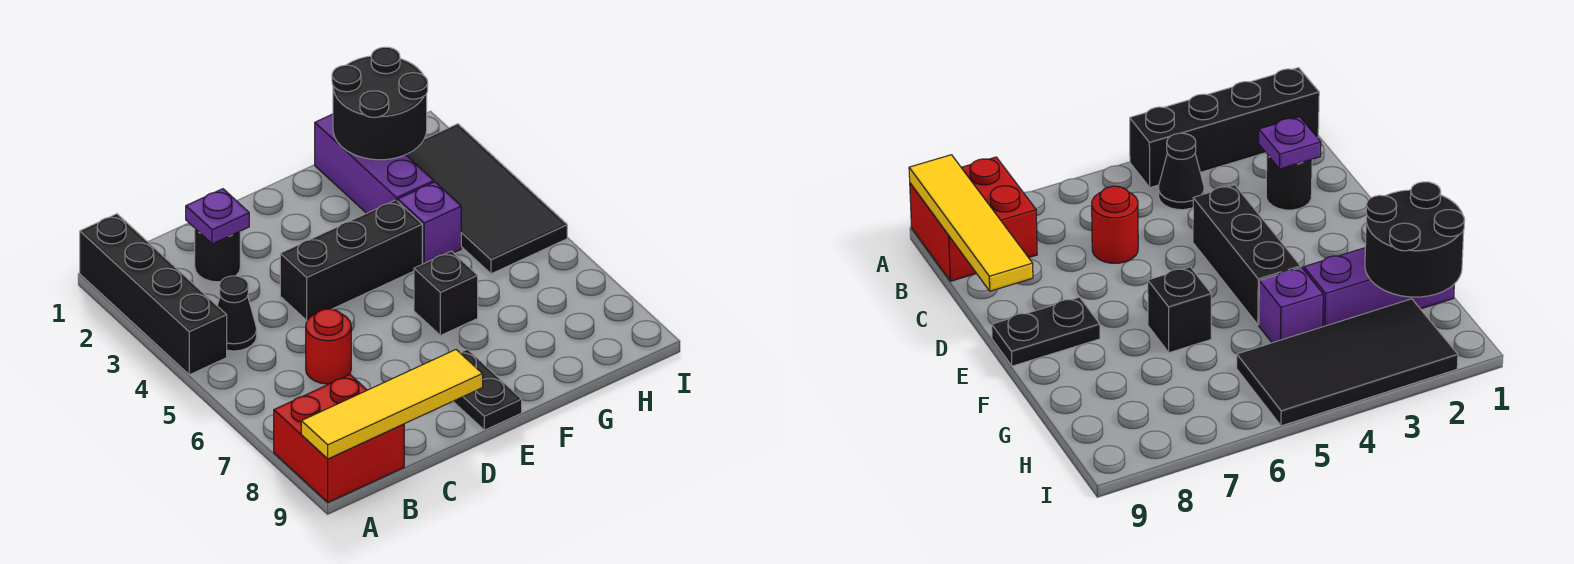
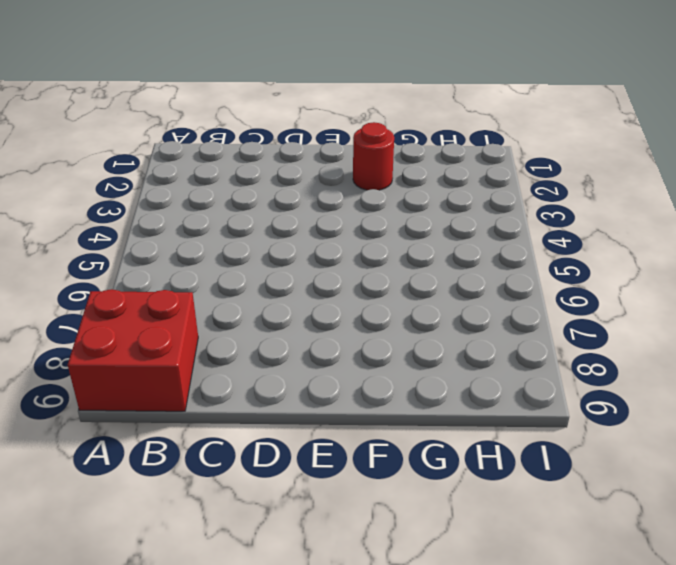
red round brick F2 level 1 -> red round brick C6 level 1
none -> black brick A1:A4 level 1
none -> black cone B4 level 1
none -> black round brick C2 level 1

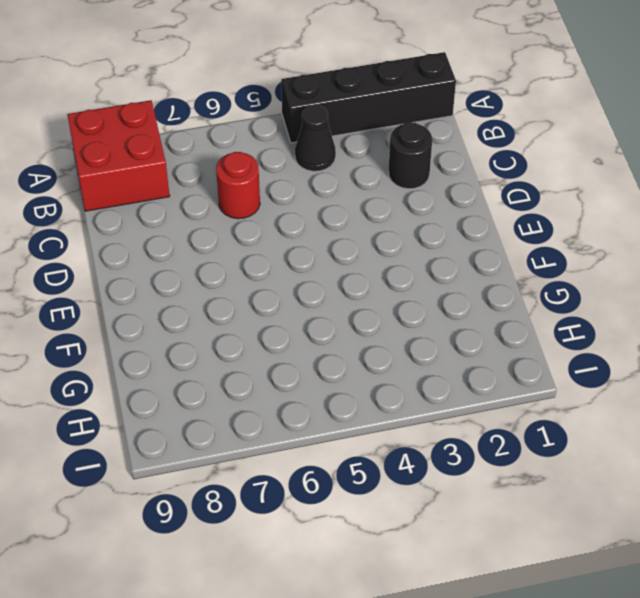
none -> black brick D4:F4 level 1
none -> black plate E8:E9 level 1
none -> black brick F6 level 1

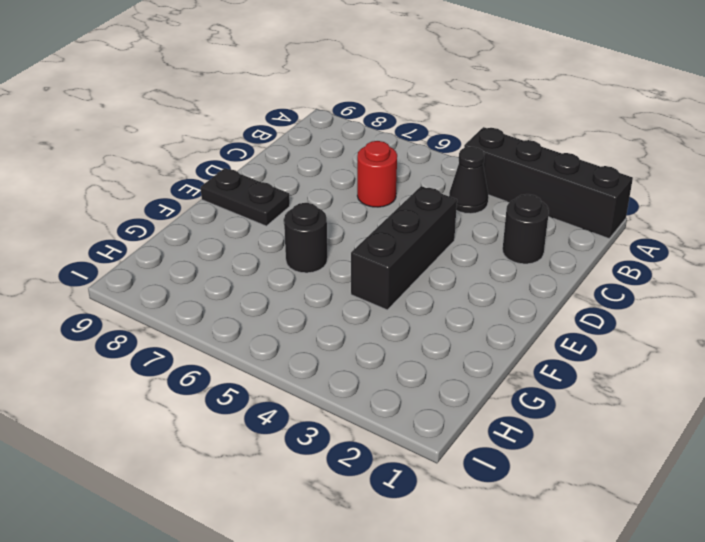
black round brick F6 level 1 -> black brick F6 level 1
none -> red brick A8:B9 level 1
none -> purple brick G1:G3 level 1
none -> purple brick G4 level 1

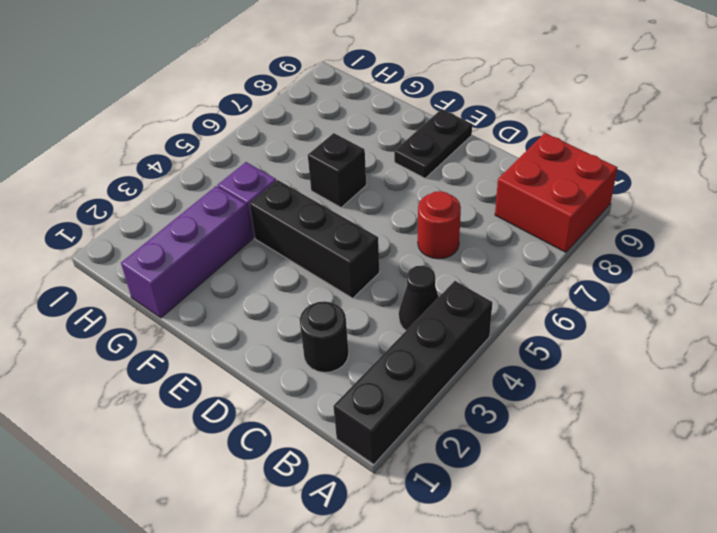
none -> black tile H2:I5 level 1
none -> yellow tile A9:D9 level 2
none -> purple plate C2 level 2

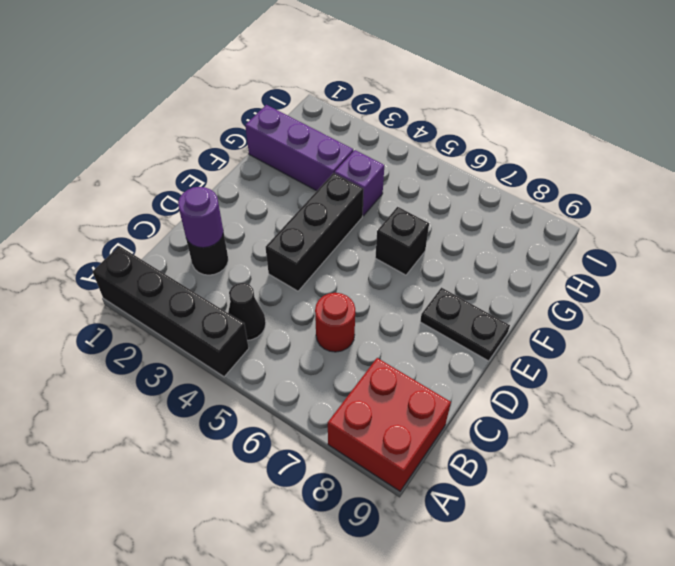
purple round brick C2 level 2 -> purple plate C2 level 2
none -> black tile H2:I5 level 1
none -> yellow tile A9:D9 level 2
none -> black round brick G1:H2 level 2

